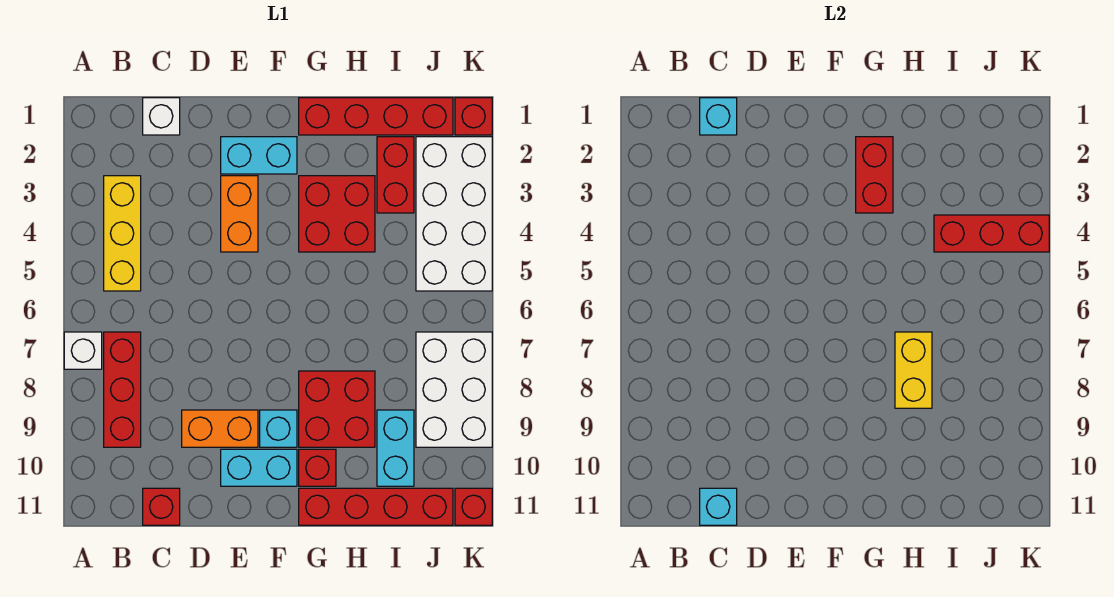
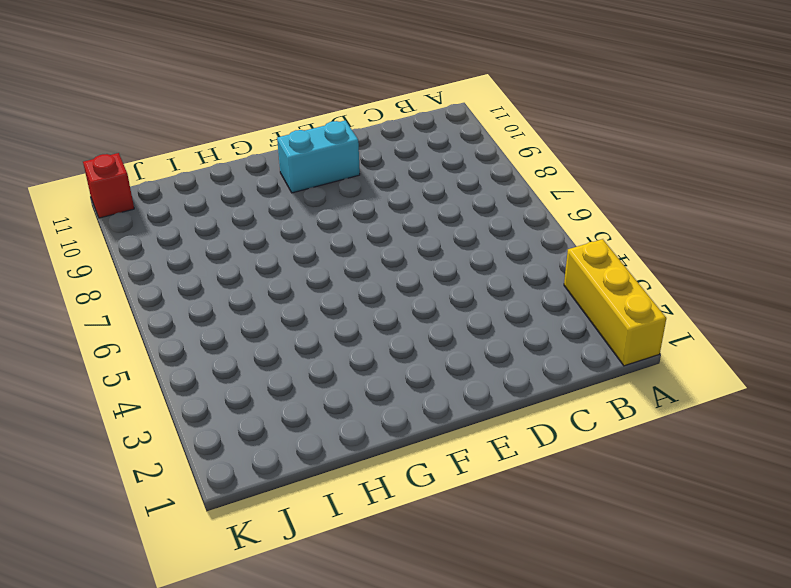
yellow brick A1:A3 level 1 -> yellow brick B3:B5 level 1
none -> white brick A7 level 1
none -> red brick B7:B9 level 1
none -> white brick C1 level 1

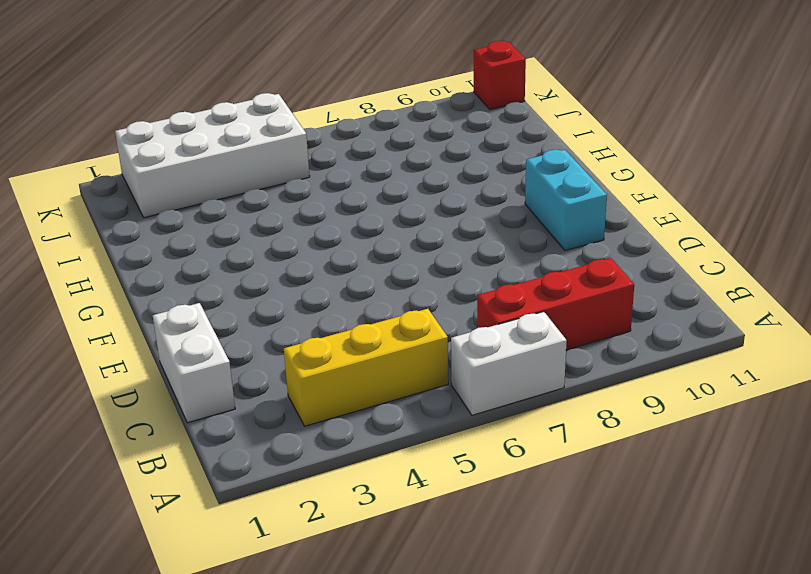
white brick A6:A7 level 1 -> white brick A7 level 1
white brick C1:D1 level 1 -> white brick C1 level 1
none -> red brick C11 level 1
none -> orange brick D9:E9 level 1
none -> cyan brick E2:F2 level 1

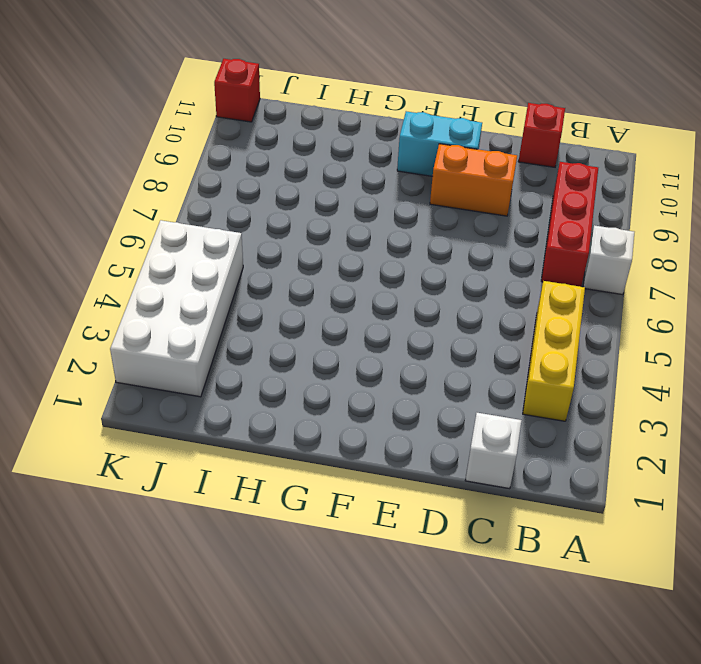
none -> cyan brick E2:F2 level 1
none -> orange brick E3:E4 level 1
none -> cyan brick F9 level 1

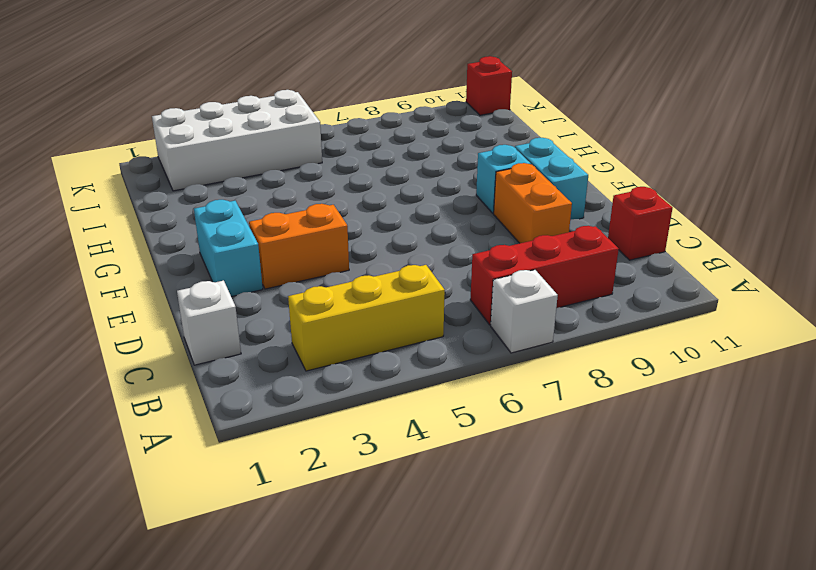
none -> red brick G1:J1 level 1
none -> red brick G3:H4 level 1
none -> red brick G8:H9 level 1

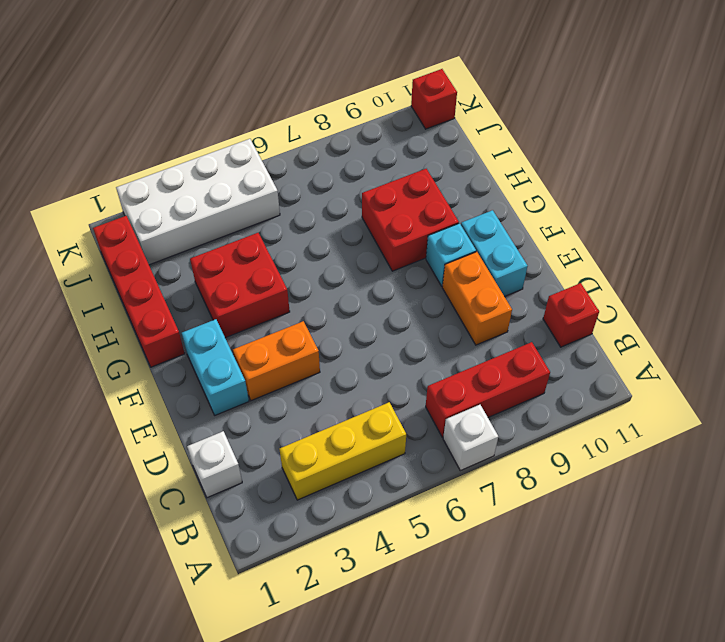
none -> red brick G10 level 1
none -> red brick G11:J11 level 1
none -> red brick I2:I3 level 1

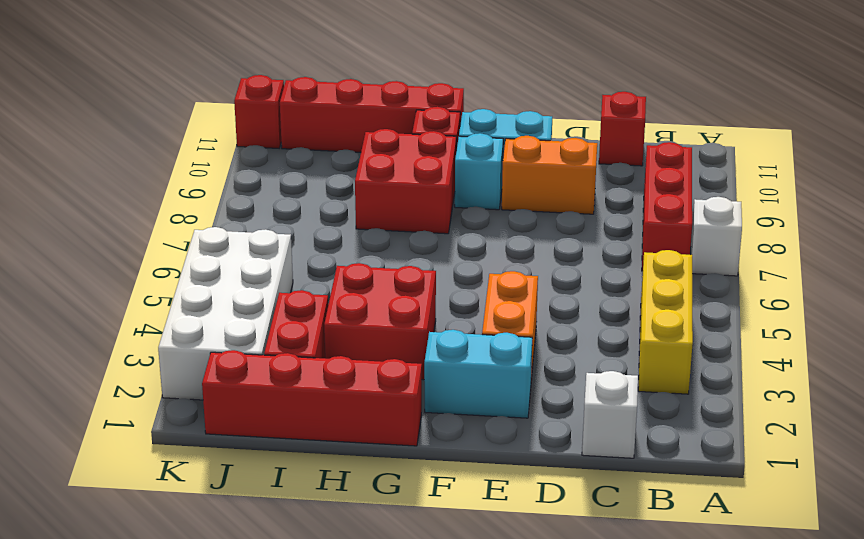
none -> cyan brick I9:I10 level 1
none -> white brick J7:K9 level 1
none -> red brick K1 level 1

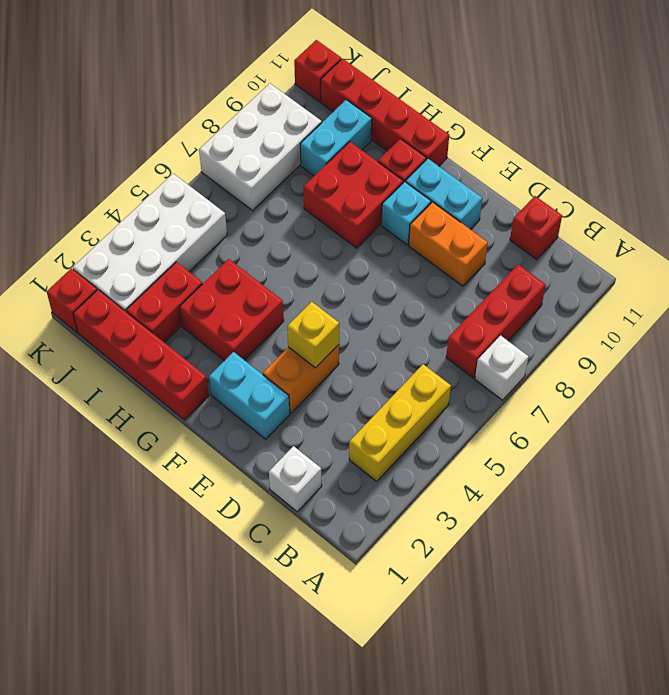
yellow brick E4 level 2 -> none
none -> cyan brick C1 level 2
none -> cyan brick C11 level 2
none -> red brick G2:G3 level 2

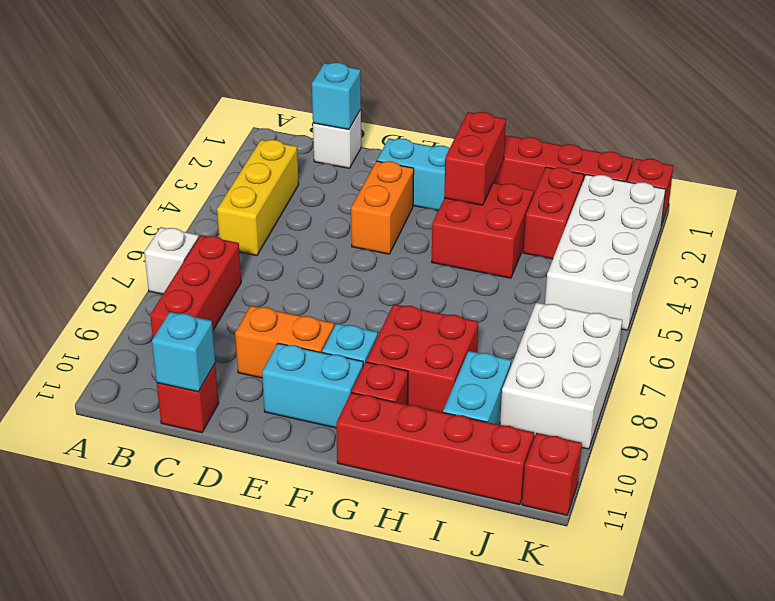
none -> yellow brick H7:H8 level 2
none -> red brick I4:K4 level 2

